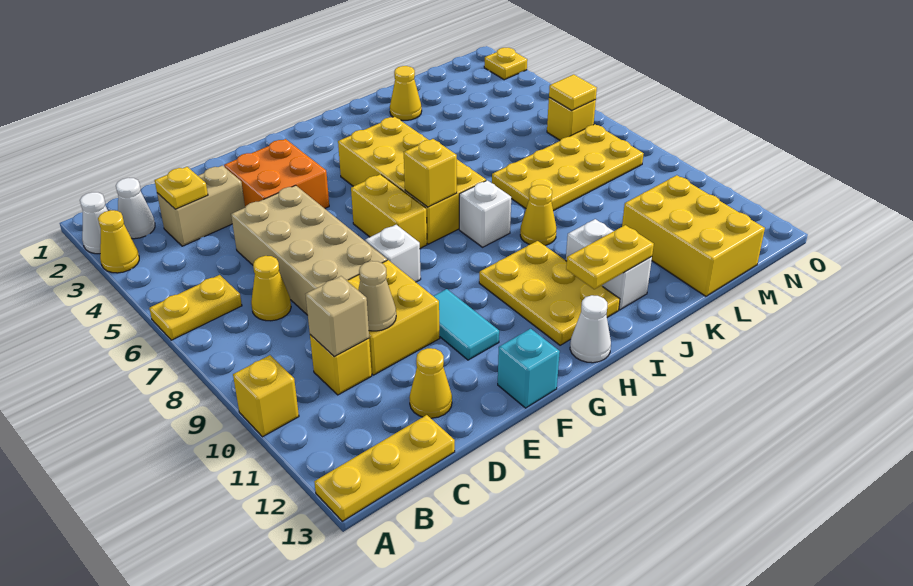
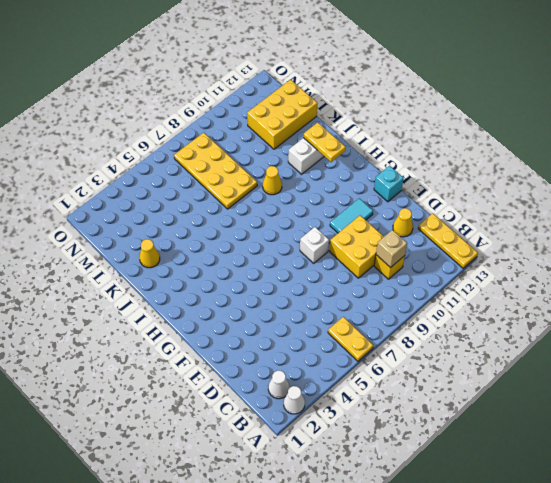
none -> yellow cone A3 level 1
none -> yellow brick A10 level 1
none -> tan brick C3:D3 level 1
none -> yellow cone C7 level 1

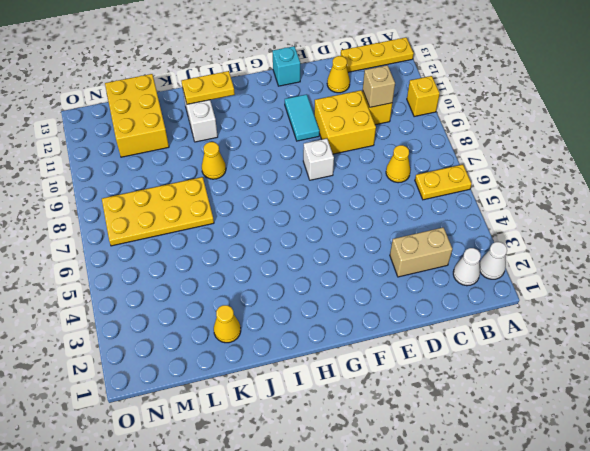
none -> yellow cone A3 level 1
none -> tan brick D5:E8 level 1
none -> orange brick E3:F4 level 1
none -> yellow brick G6:G7 level 1

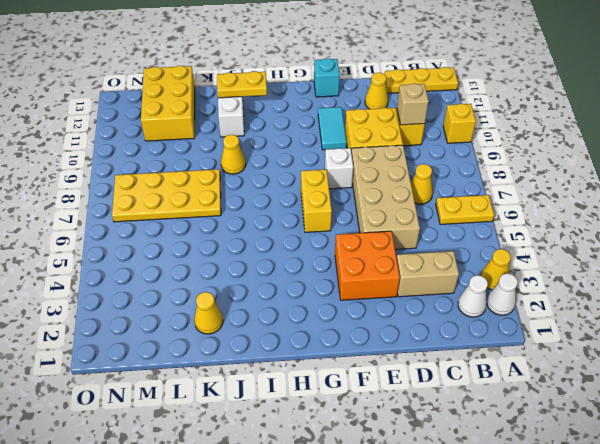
none -> yellow brick H4:I7 level 1
none -> yellow plate H10:I12 level 1
none -> white cone H13 level 1
none -> white brick I8 level 1

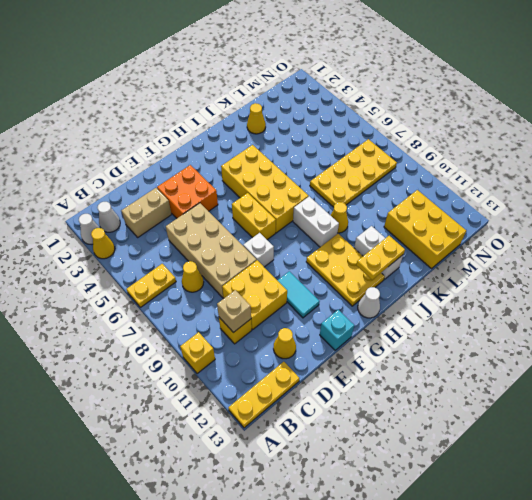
white brick I8:I9 level 1 -> white brick I8 level 1
none -> yellow brick N6 level 1
none -> yellow plate O2 level 1
none -> yellow plate C3 level 2
none -> tan cone D10 level 2

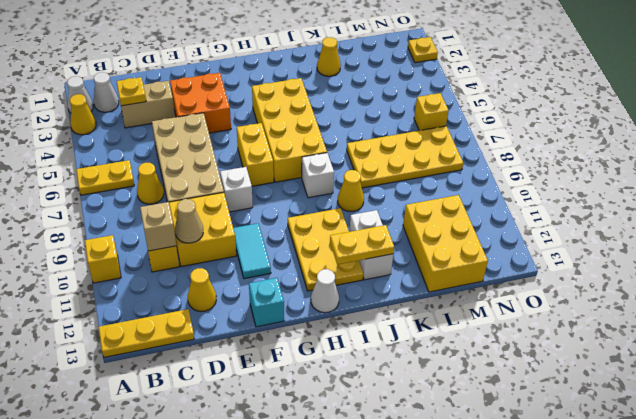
none -> yellow brick H7 level 2
none -> yellow tile N6 level 2

